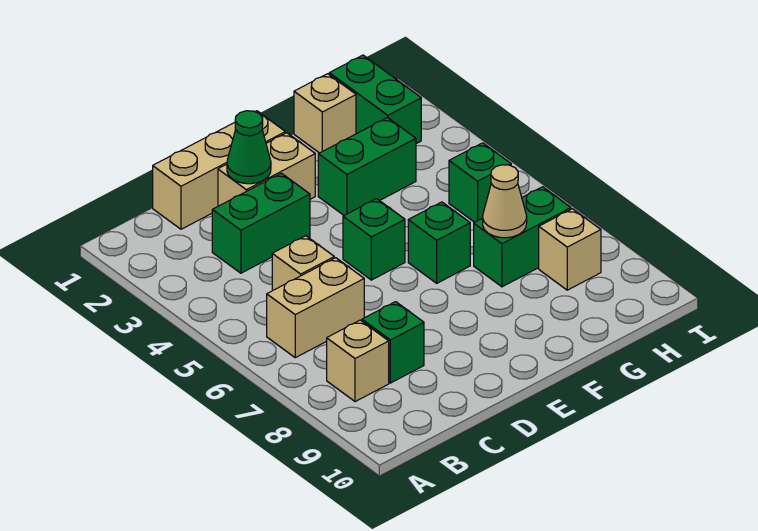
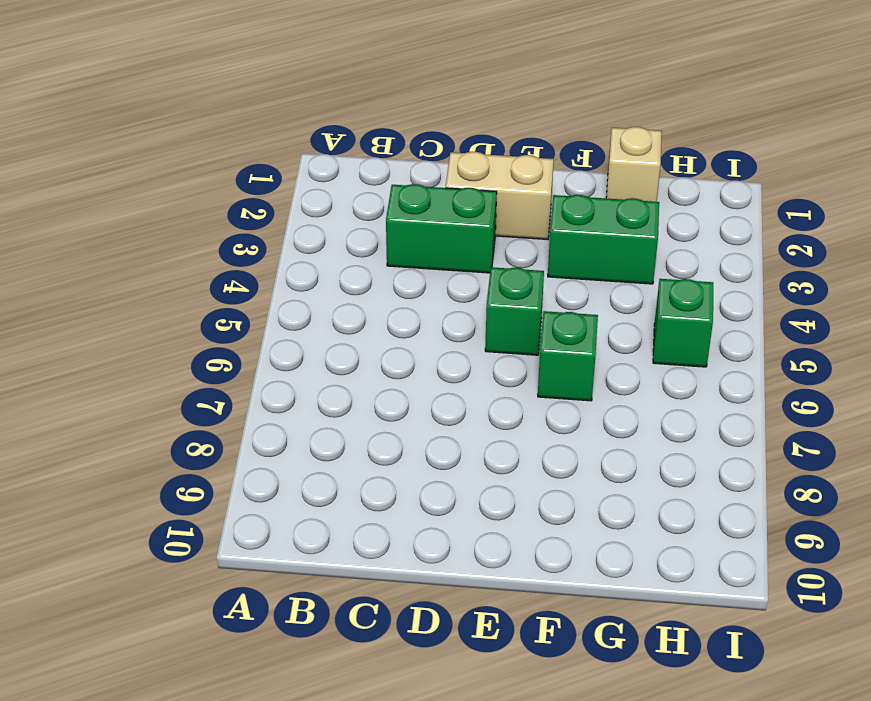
none -> tan brick B6:C6 level 1
none -> tan brick B8 level 1
none -> tan brick C1:E1 level 1

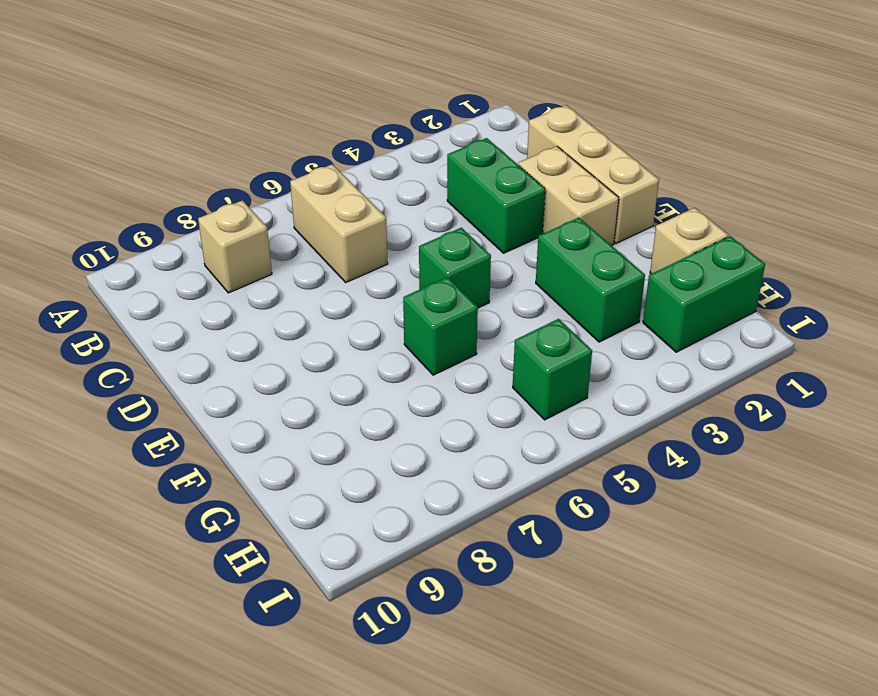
none -> tan brick C5 level 1
none -> green brick C8 level 1
none -> green brick G7:H7 level 1

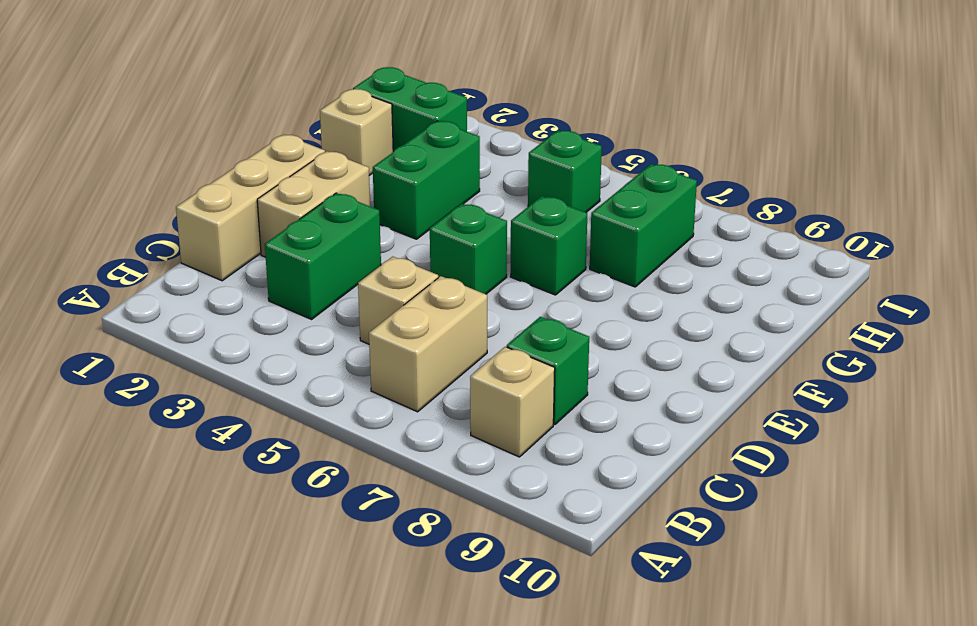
none -> tan brick H8 level 1
none -> green cone D2 level 2
none -> tan cone G7 level 2

